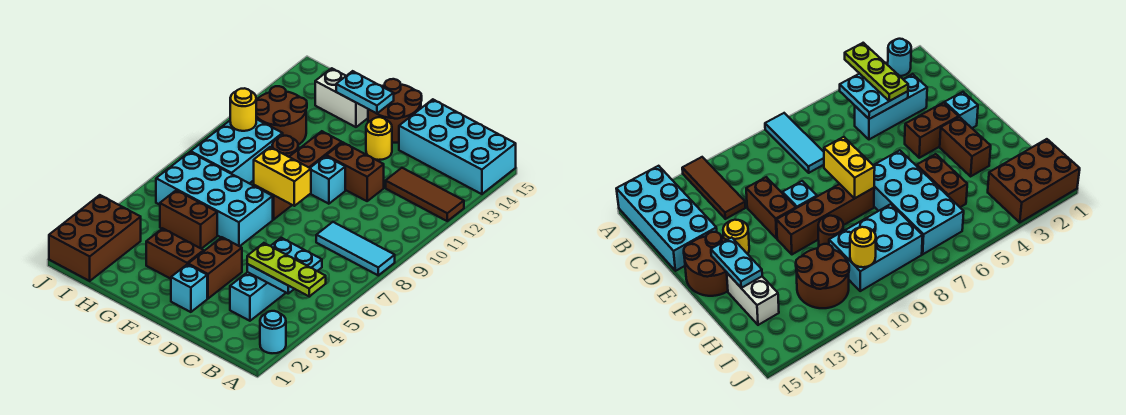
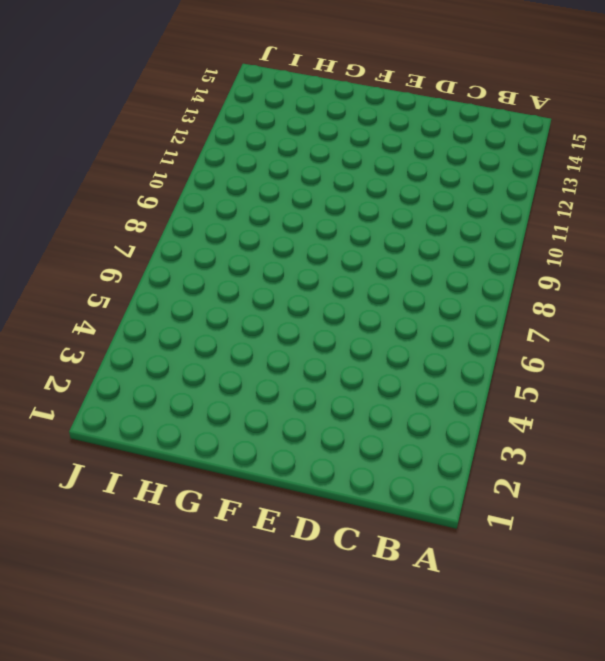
none -> cyan round brick A2 level 1
none -> cyan tile A8:C8 level 1
none -> brown tile A12:C12 level 1

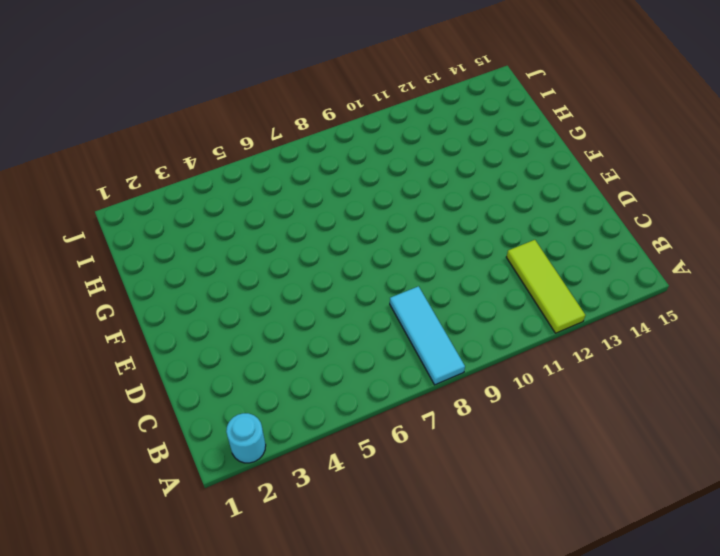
lime tile A12:C12 level 1 -> brown tile A12:C12 level 1
none -> cyan brick A14:D15 level 1
none -> cyan brick C3:C5 level 1
none -> brown brick D11:E11 level 1

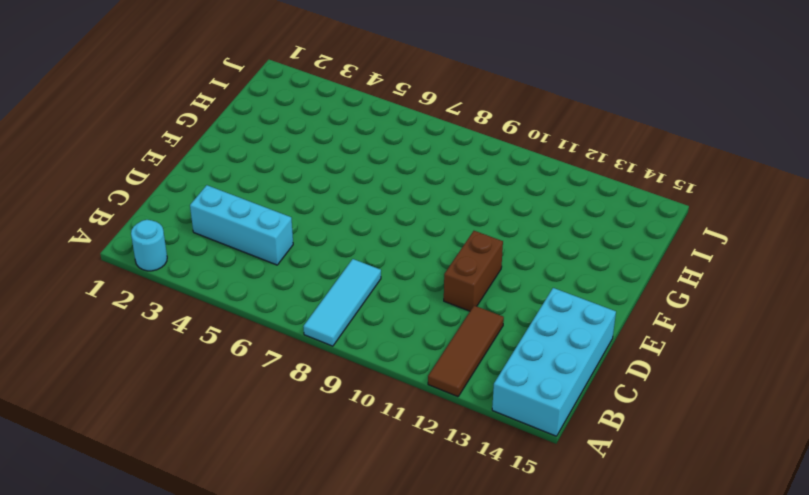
none -> cyan brick E2 level 1
none -> brown brick E3:E4 level 1
none -> cyan brick E10 level 1

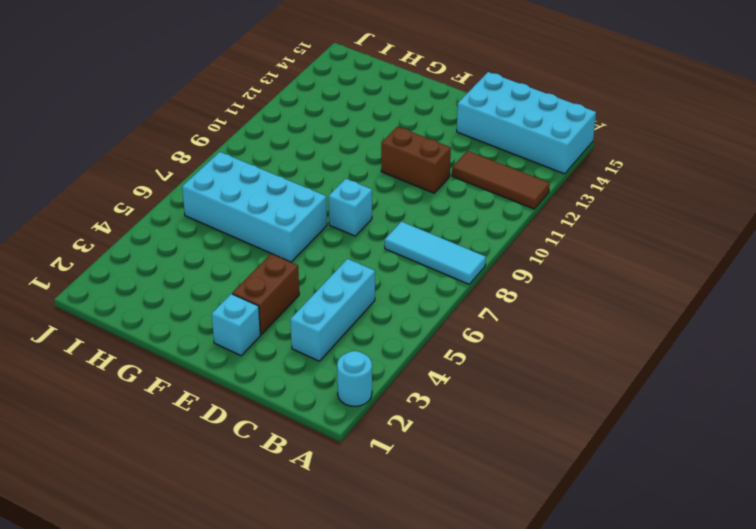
cyan brick E8 level 1 -> cyan brick E10 level 1
none -> yellow round brick E13 level 1
none -> brown round brick E14:F15 level 1
none -> brown brick F3:G3 level 1

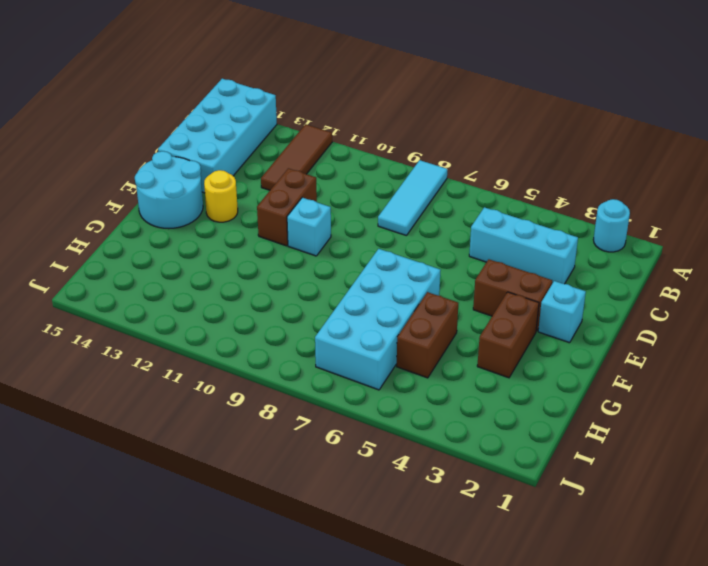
cyan round brick E14:F15 level 1 -> brown round brick E14:F15 level 1
none -> brown brick F8:F11 level 1
none -> brown round brick G10 level 1
none -> white brick G14:H14 level 1

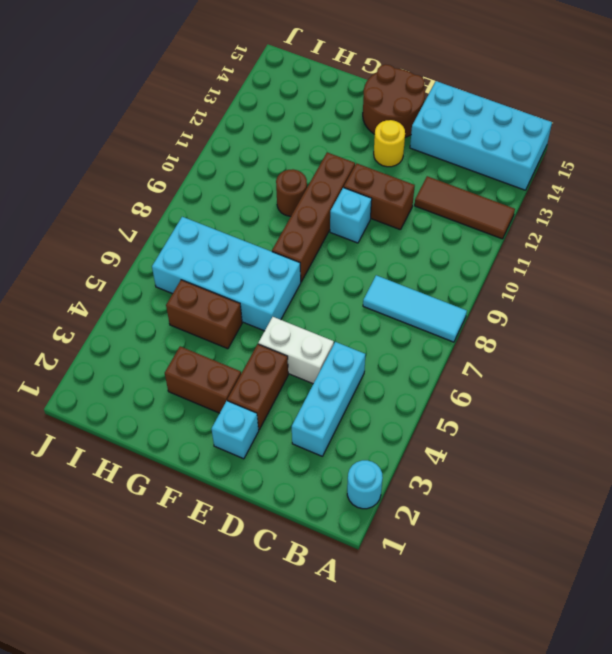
white brick D5:E5 level 1 -> white brick G14:H14 level 1
none -> cyan brick H8:I10 level 1
none -> brown round brick H11:I12 level 1
none -> brown brick I1:J3 level 1

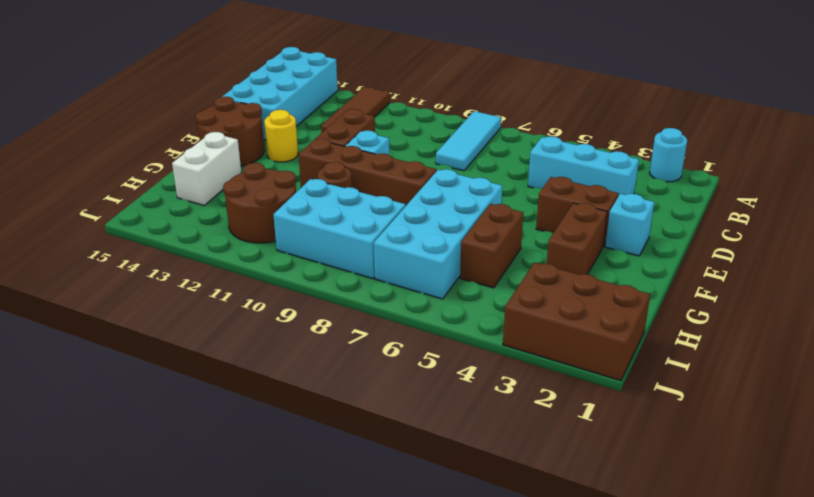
none -> cyan plate B4:C5 level 2
none -> yellow brick E8:F8 level 2
none -> cyan plate F14:G14 level 2

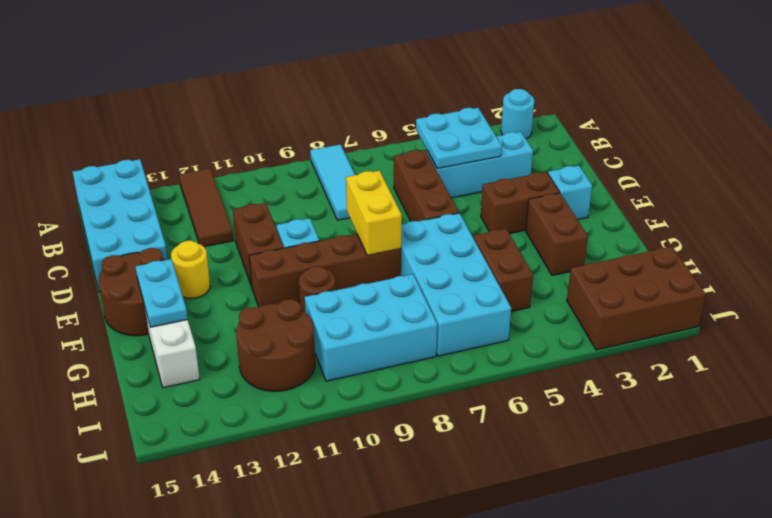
brown brick C6:E6 level 1 -> none
none -> yellow round brick I10 level 2
none -> lime plate A4:C4 level 3

